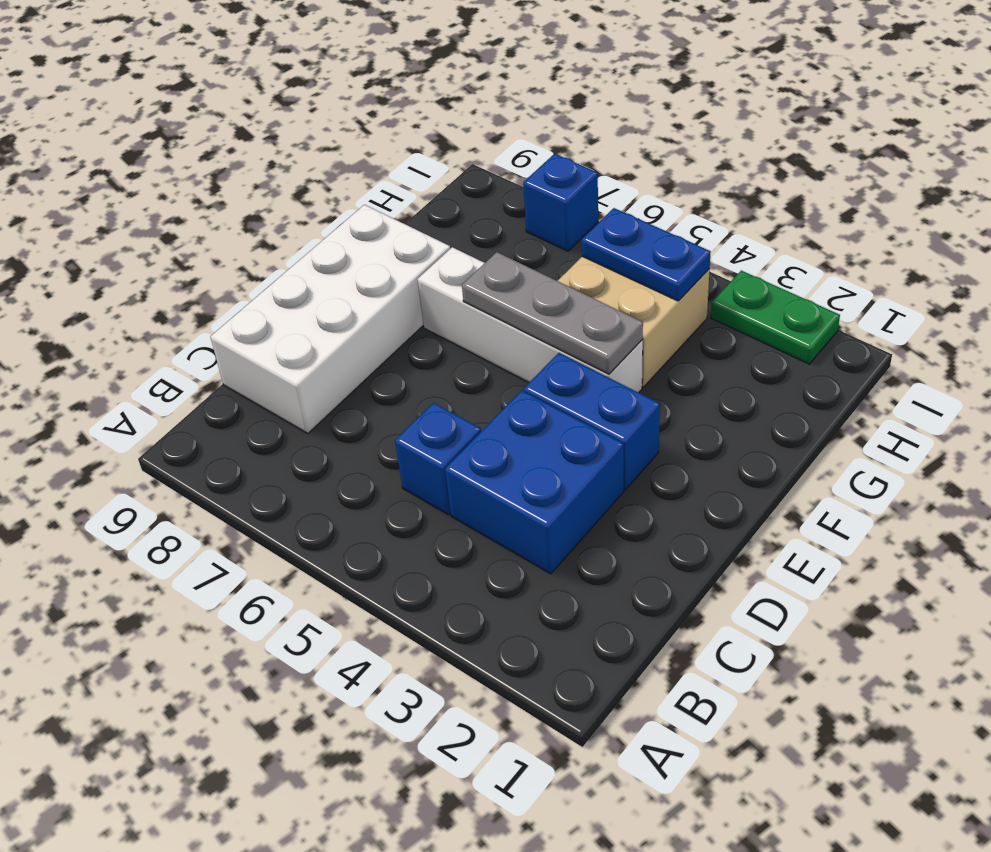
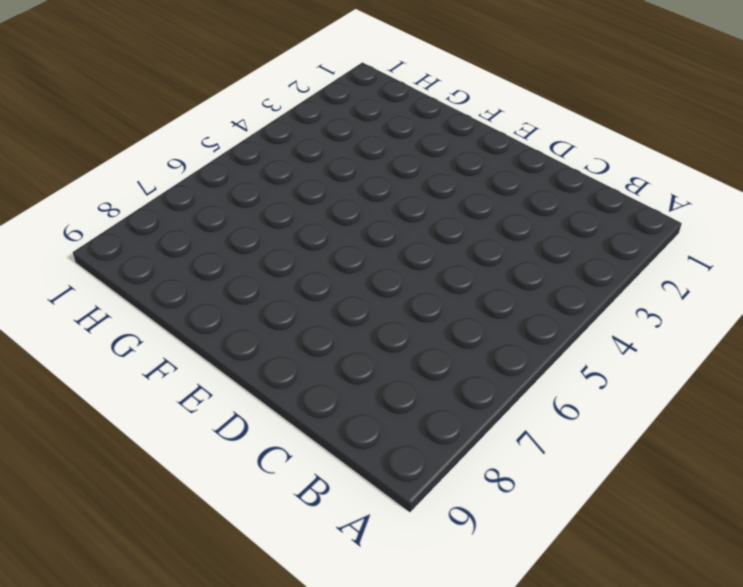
none -> blue brick C3:D4 level 1
none -> blue brick C5 level 1

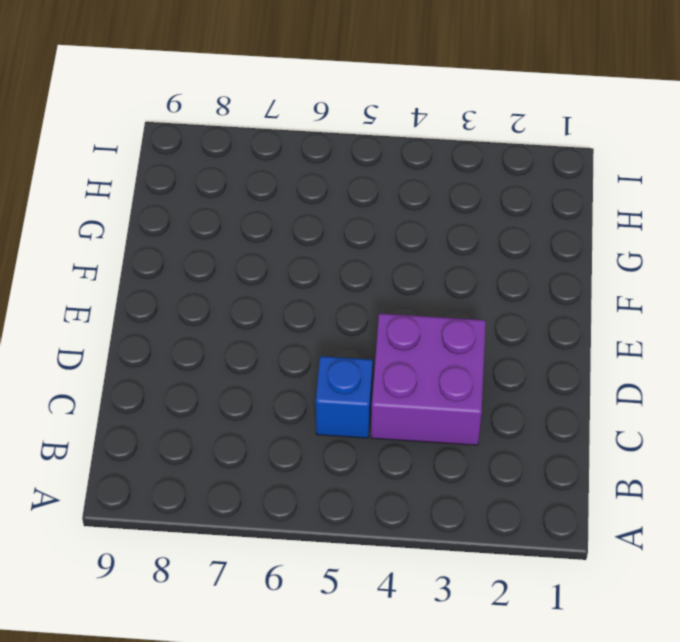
purple brick C3:D4 level 1 -> blue brick C3:D4 level 1
none -> white brick C8:F9 level 1
none -> blue brick E3:E4 level 1

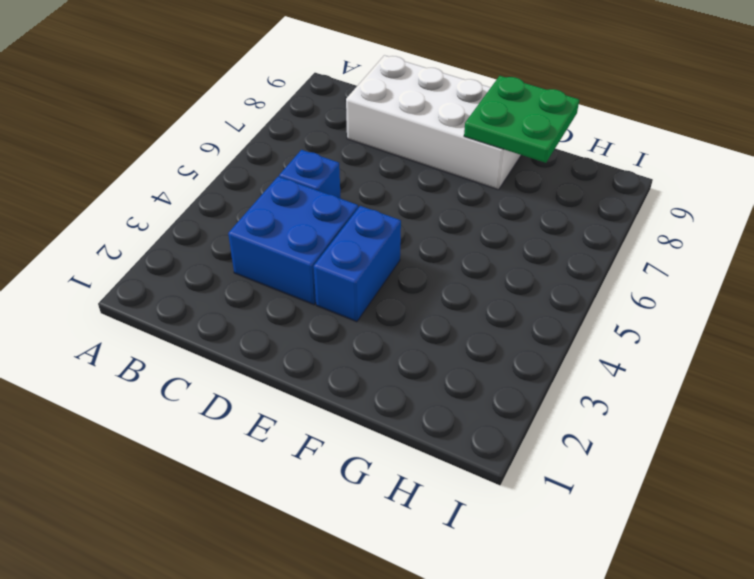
green plate F8:G9 level 2 -> none
none -> white brick F4:F7 level 1
none -> tan brick G4:H5 level 1

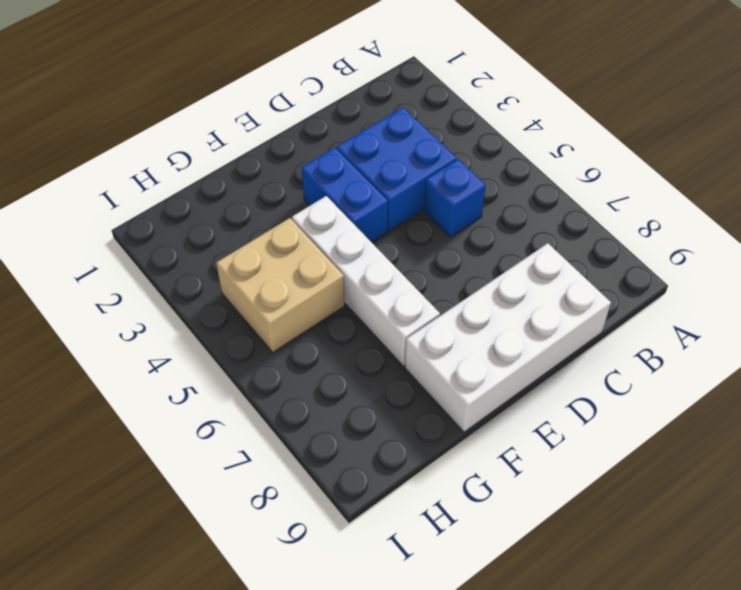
none -> green plate I2:I3 level 1
none -> blue brick I7 level 1

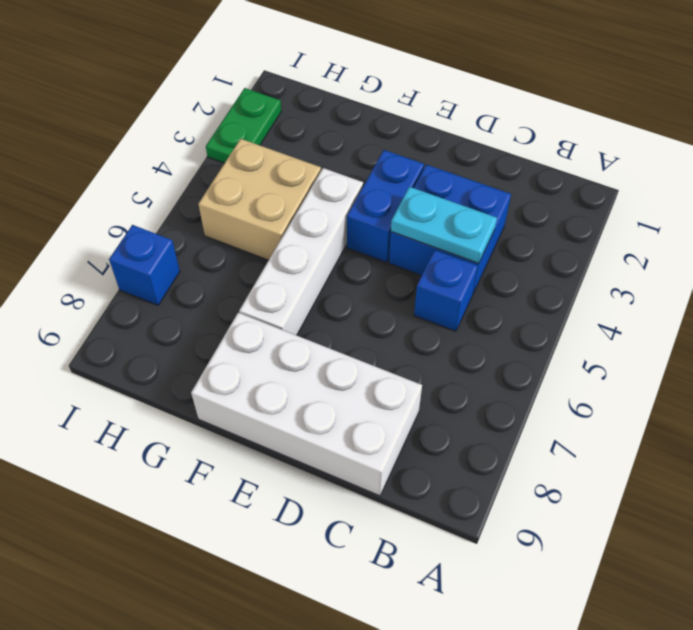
cyan plate C4:D4 level 2 -> none
none -> grey plate F4:F6 level 2
none -> blue plate H4:H5 level 2

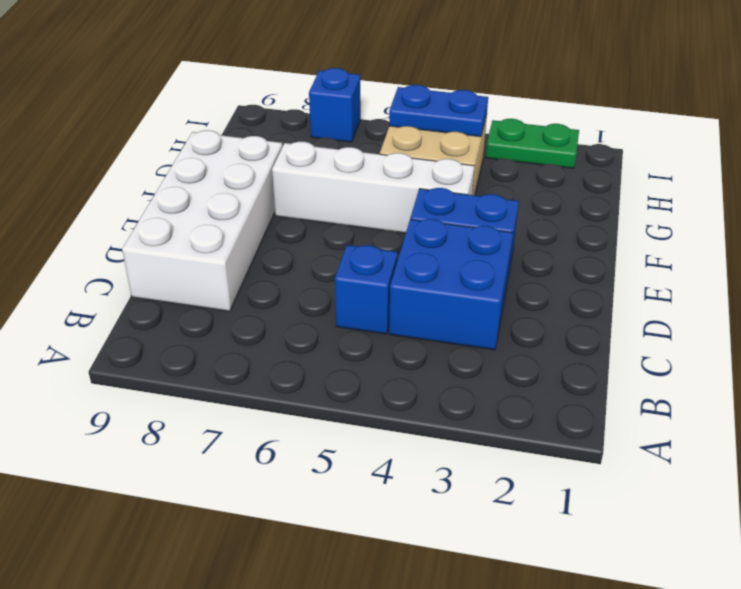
none -> grey plate F4:F6 level 2

